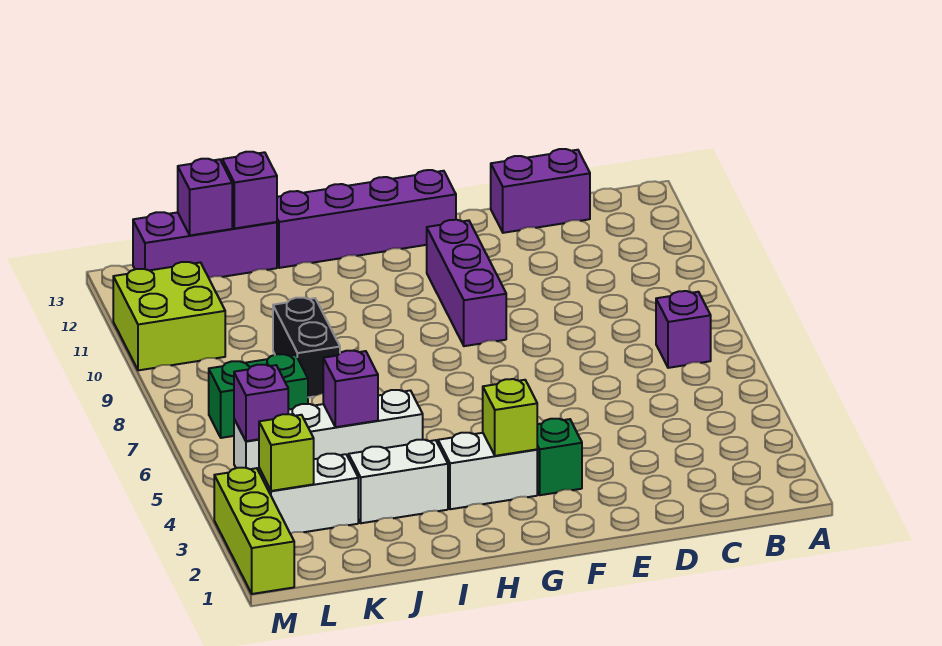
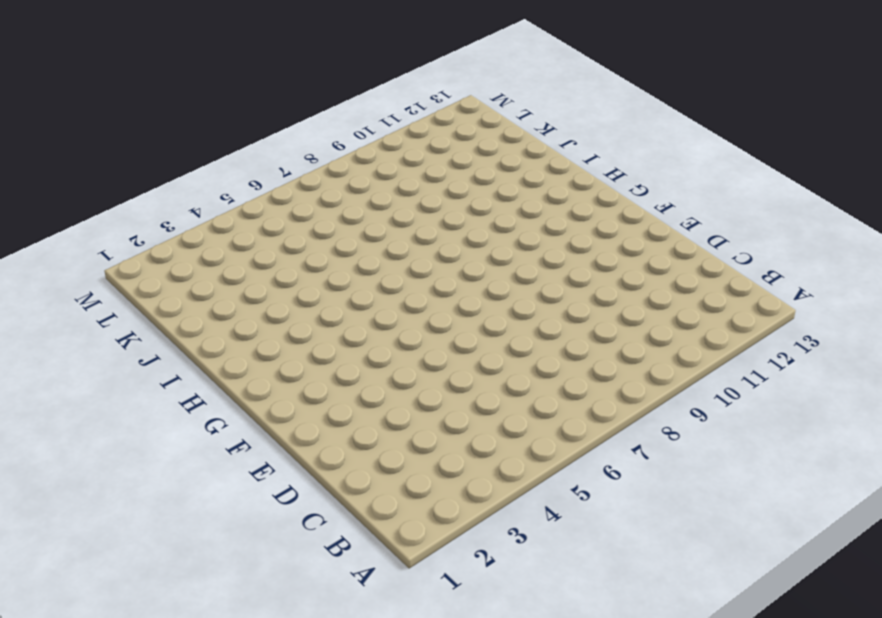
none -> purple brick B7 level 1
none -> purple brick C13:D13 level 1
none -> green brick F3 level 1

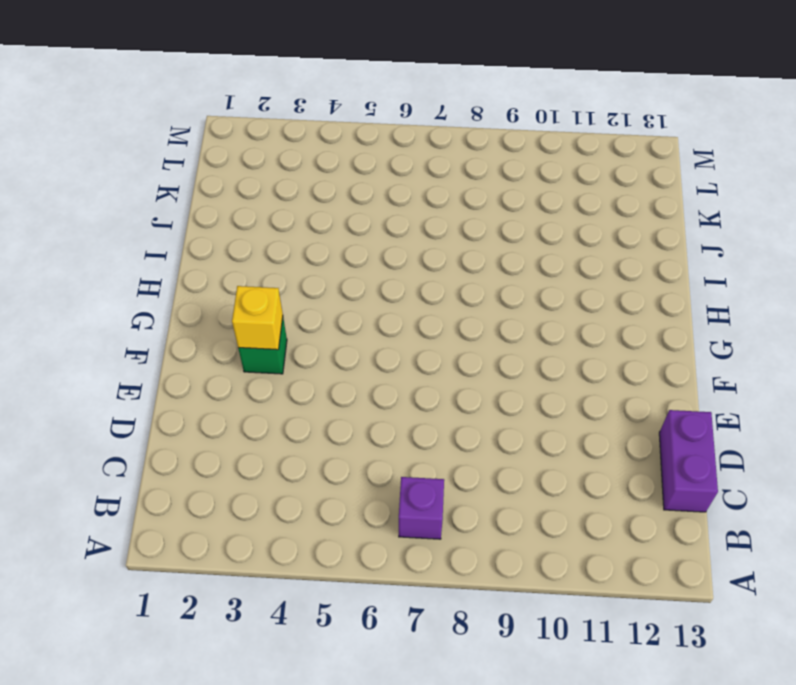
yellow brick F3 level 2 -> none
none -> purple brick F9:F11 level 1
none -> purple brick F13:I13 level 1
none -> white brick G3:H3 level 1

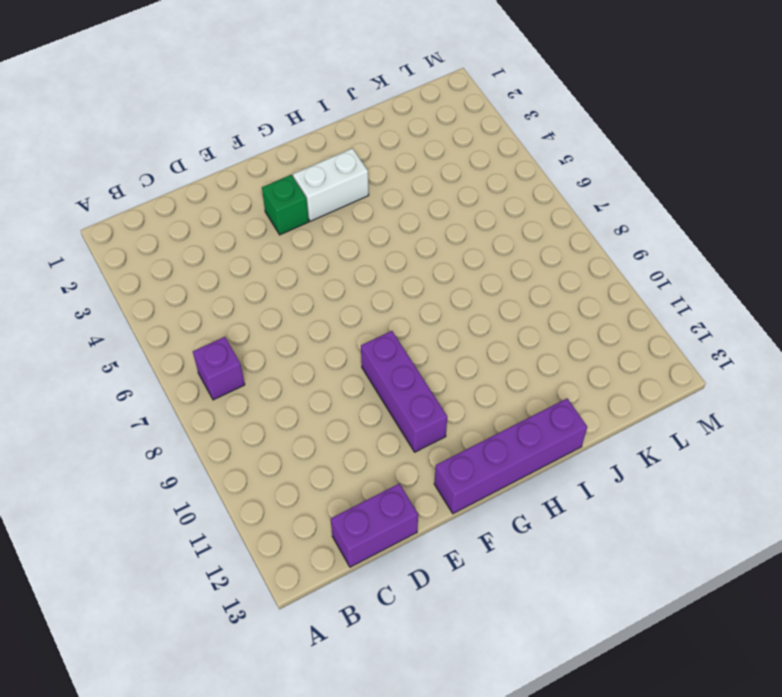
none -> white brick I3:J3 level 1
none -> white brick I5:L5 level 1
none -> black brick J8:J9 level 1

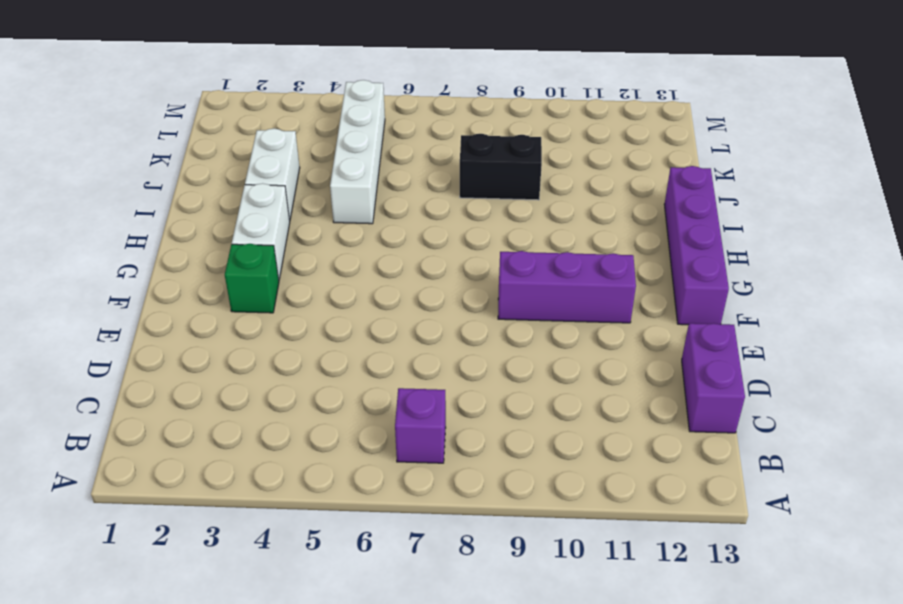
none -> purple brick J13:L13 level 1
none -> white brick K3:L3 level 1
none -> green brick K7:L7 level 1

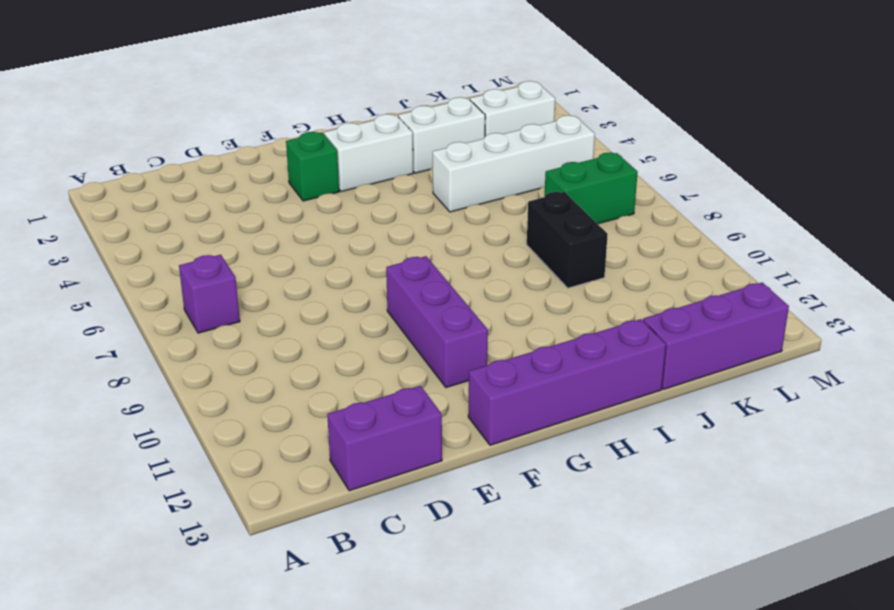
none -> lime brick L10:M11 level 1
none -> lime brick M1:M3 level 1
none -> lime brick G3 level 2

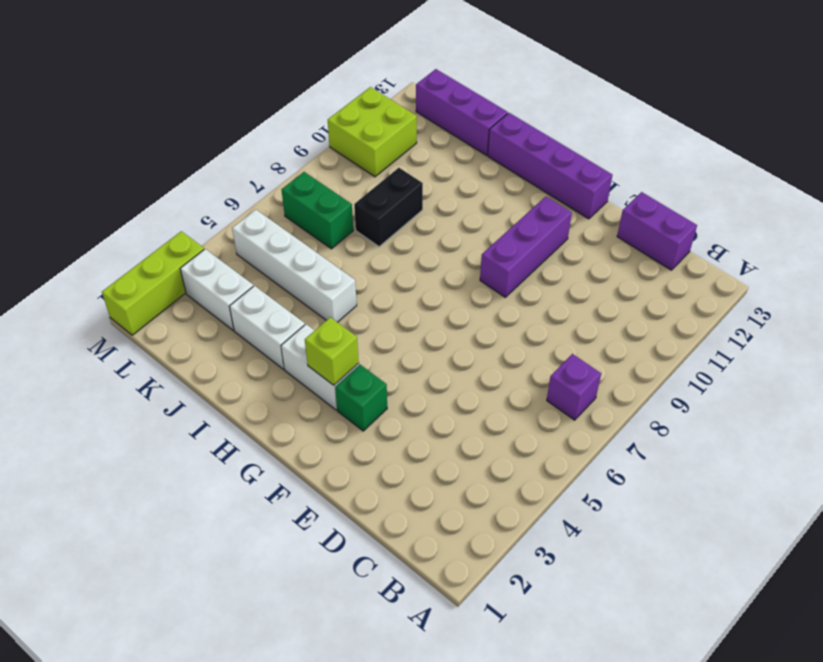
none -> purple brick J5 level 2
none -> purple brick J13 level 2
none -> purple brick K13 level 2

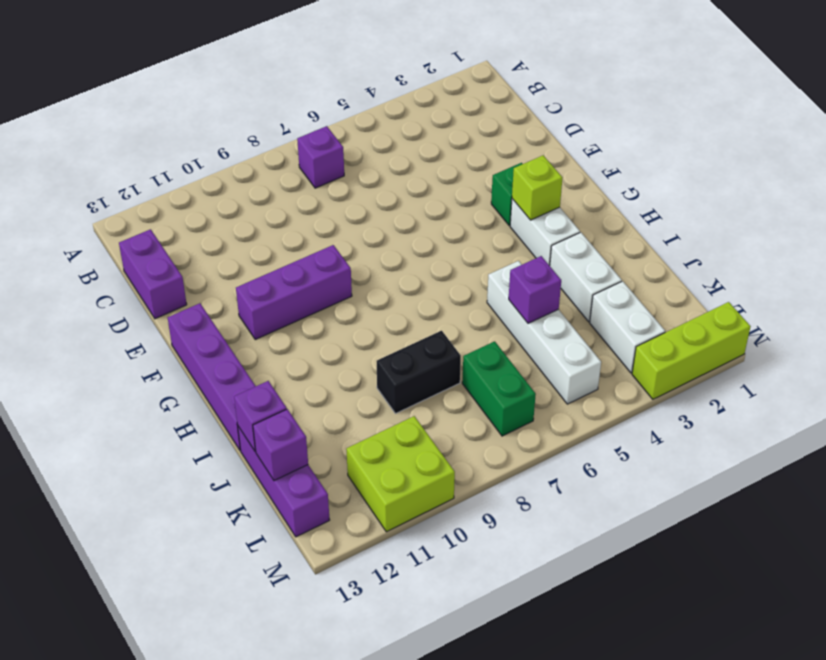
none -> lime brick L3 level 2
none -> purple brick L5 level 2

